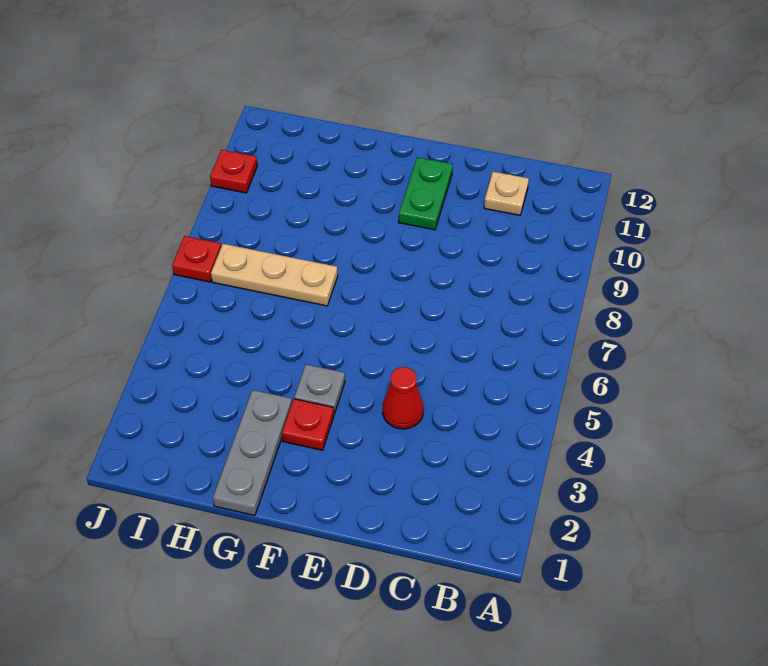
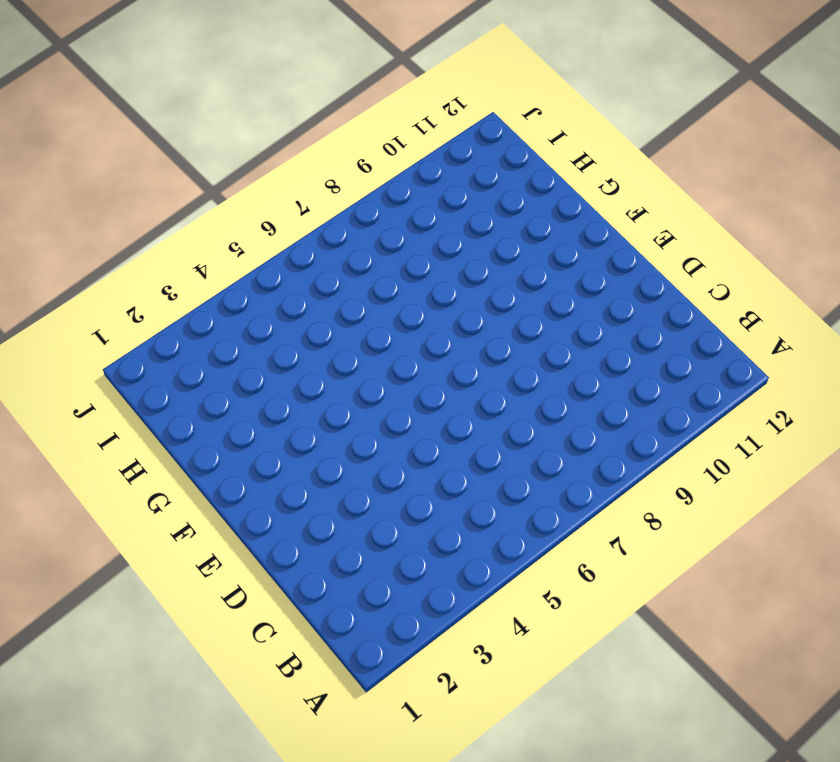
none -> tan plate C11 level 1
none -> red cone D4 level 1

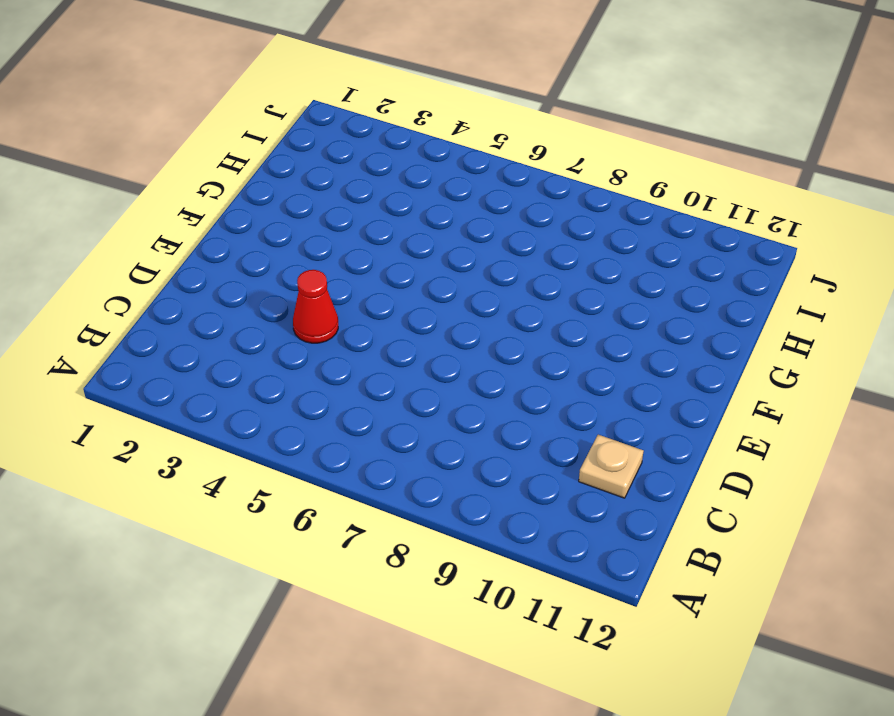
none -> green plate E10:E11 level 1
none -> red plate F3 level 1

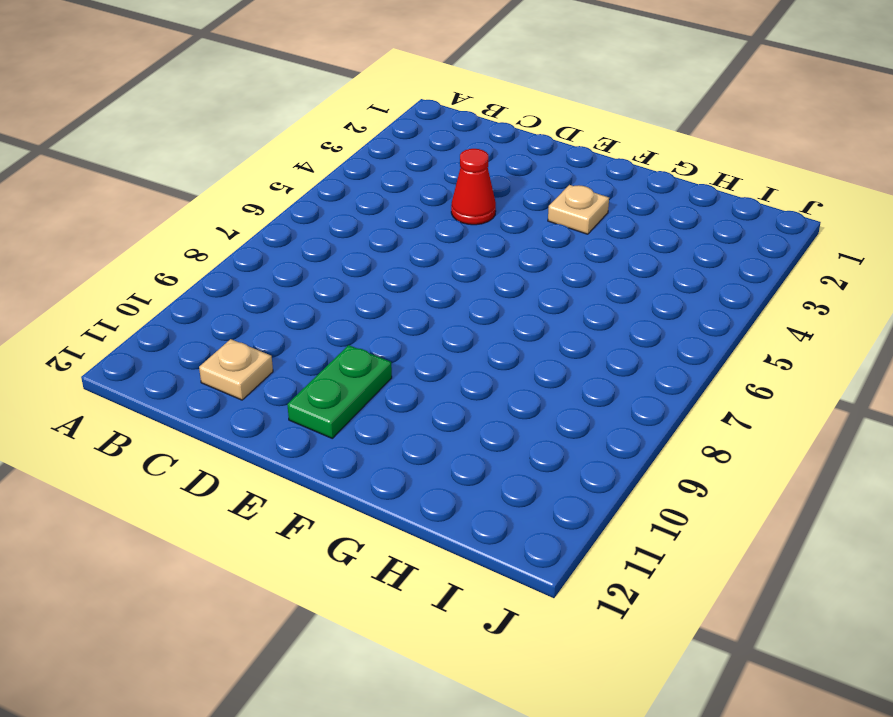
tan plate F3 level 1 -> red plate F3 level 1
none -> grey plate F4 level 1
none -> grey plate G1:G3 level 1

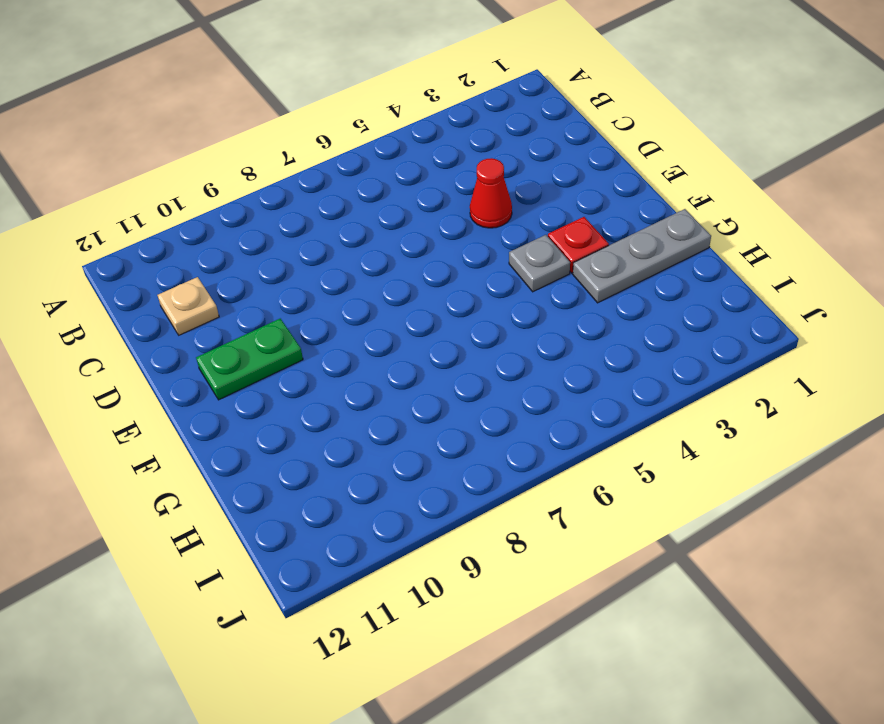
none -> tan plate G7:I7 level 1
none -> red plate J7 level 1

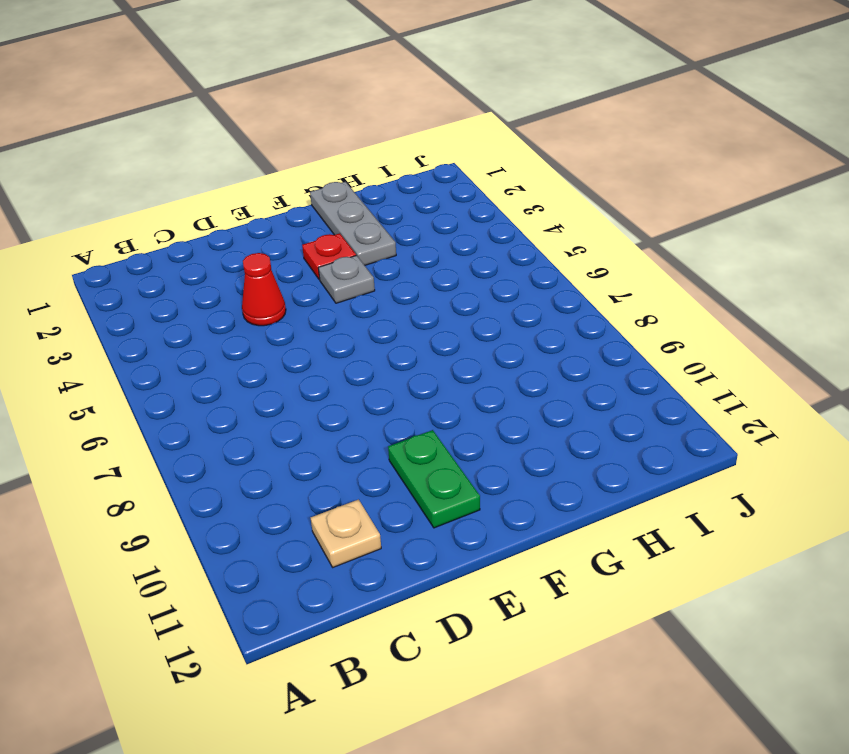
none -> tan plate G7:I7 level 1
none -> red plate J7 level 1

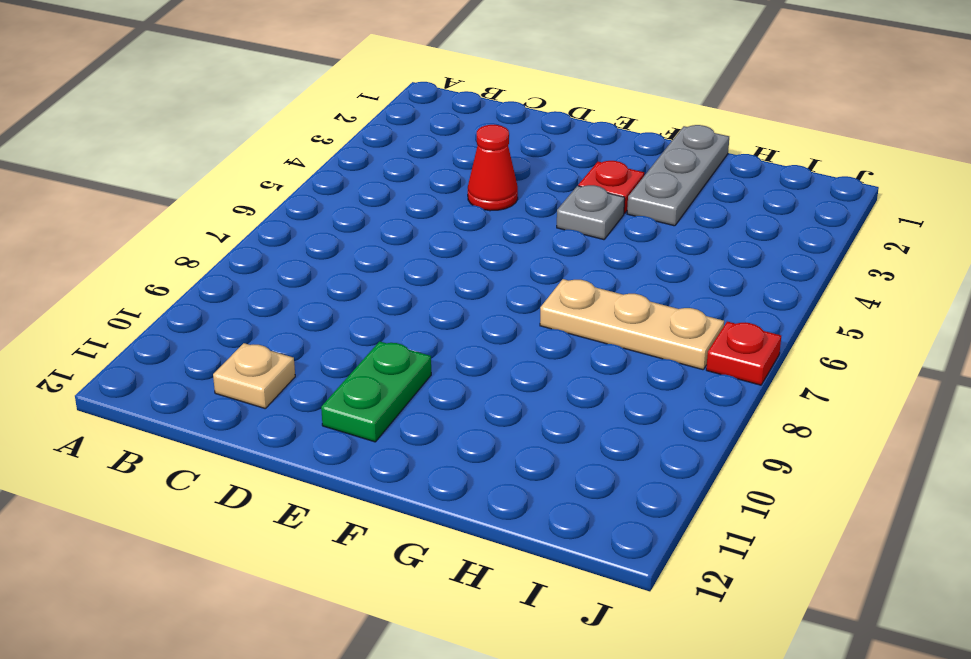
none -> red plate J10 level 1

